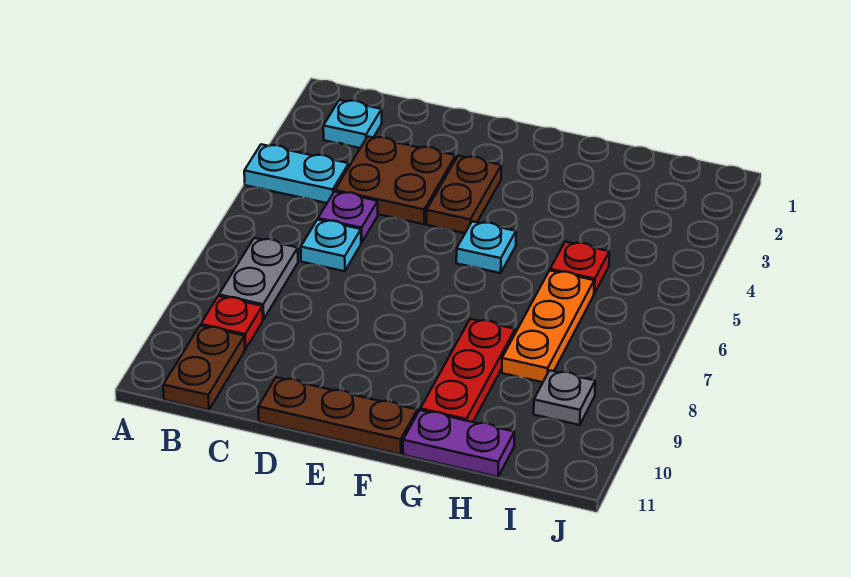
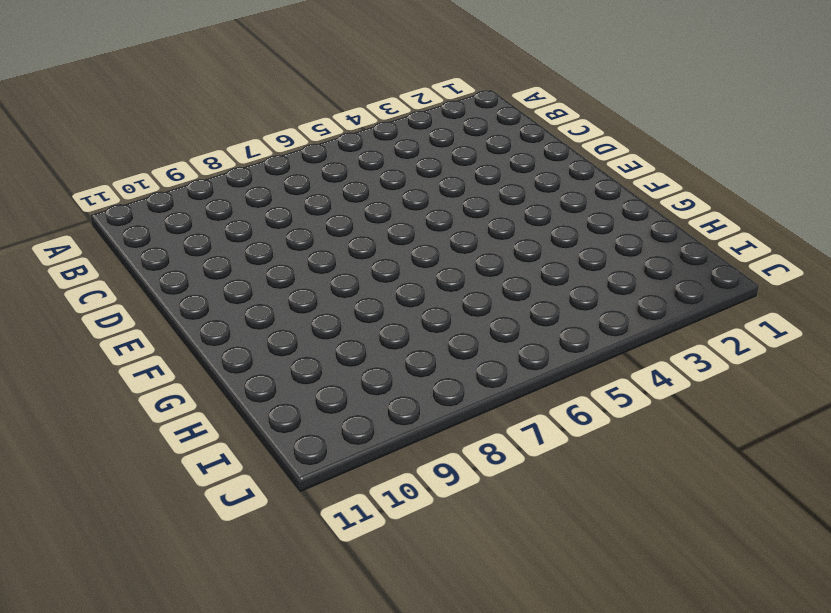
none -> cyan plate A4:B4 level 1
none -> cyan plate B2 level 1
none -> grey plate B7:B8 level 1

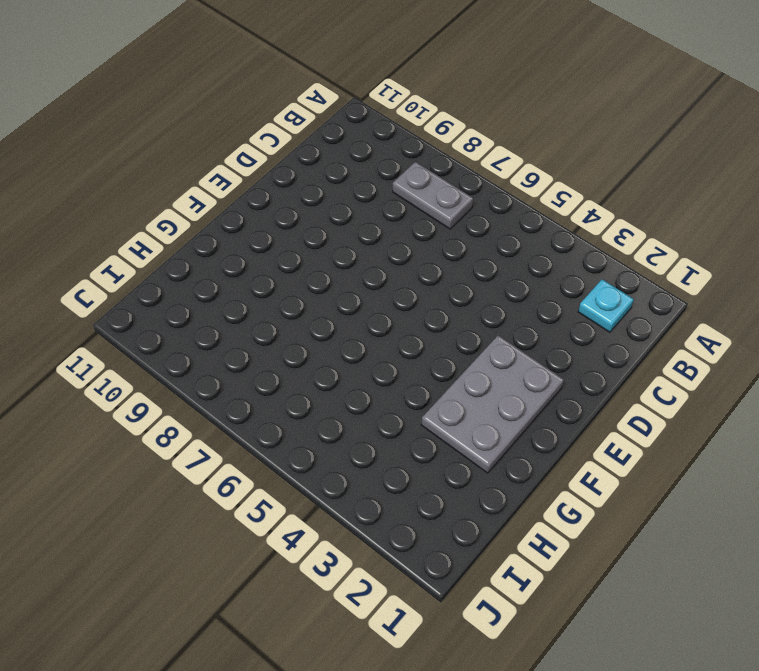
grey plate E2:G3 level 1 -> brown plate E3:E4 level 1
none -> cyan plate A4:B4 level 1
none -> red plate B9 level 1
none -> brown plate B10:B11 level 1

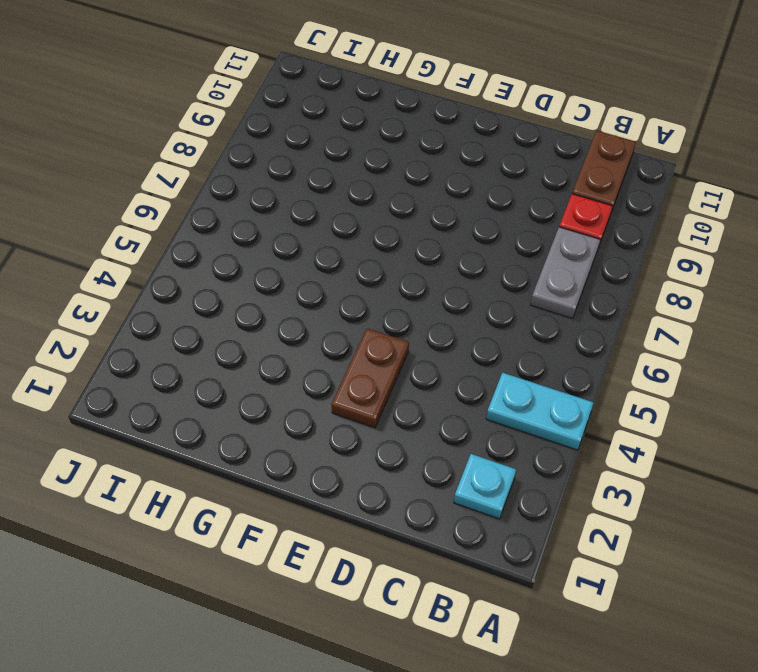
none -> brown plate C3:D4 level 1
none -> purple plate C5 level 1
none -> cyan plate C6 level 1

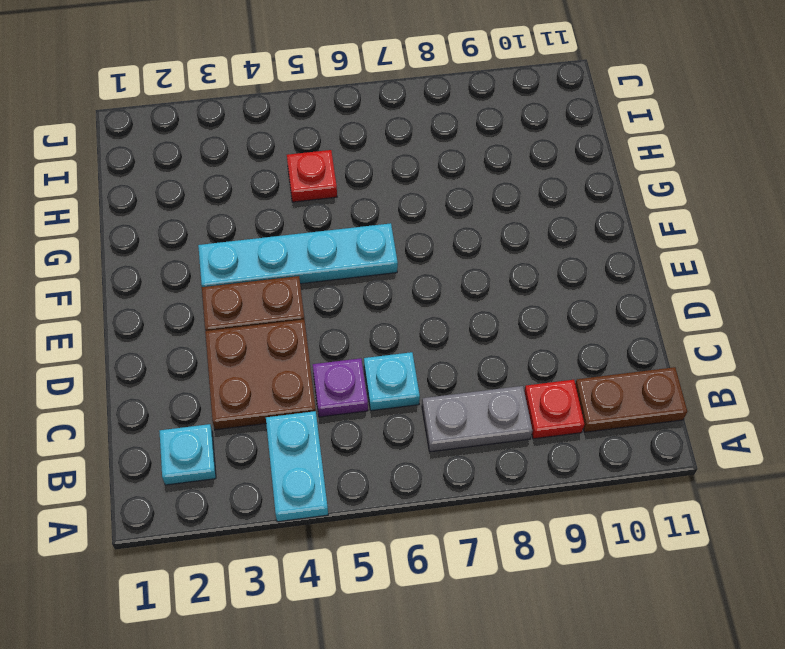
cyan plate F3:F6 level 1 -> cyan plate F5 level 1
none -> brown plate D11:F11 level 1
none -> red plate G8:G10 level 1
none -> purple plate G11:H11 level 1

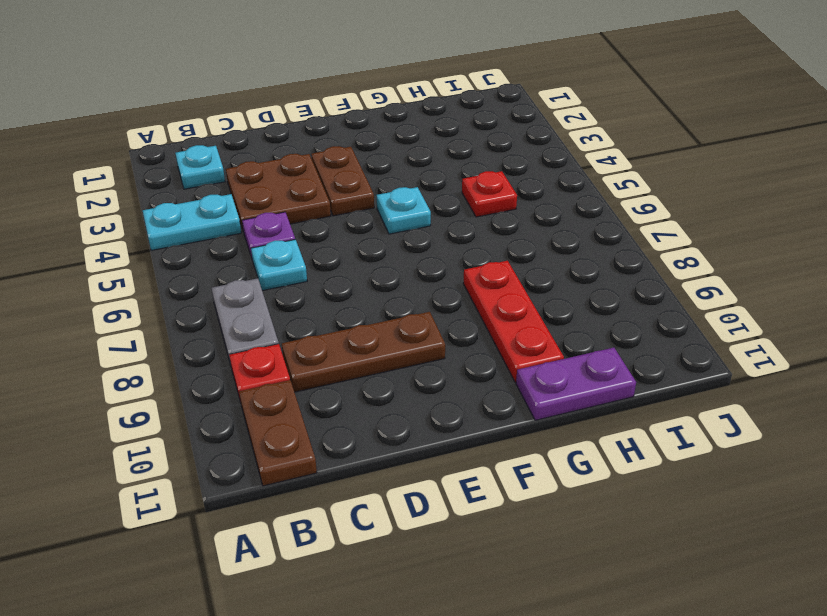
brown plate C9:E9 level 1 -> brown plate D11:F11 level 1
none -> orange plate H6:H8 level 1
none -> grey plate I9 level 1

